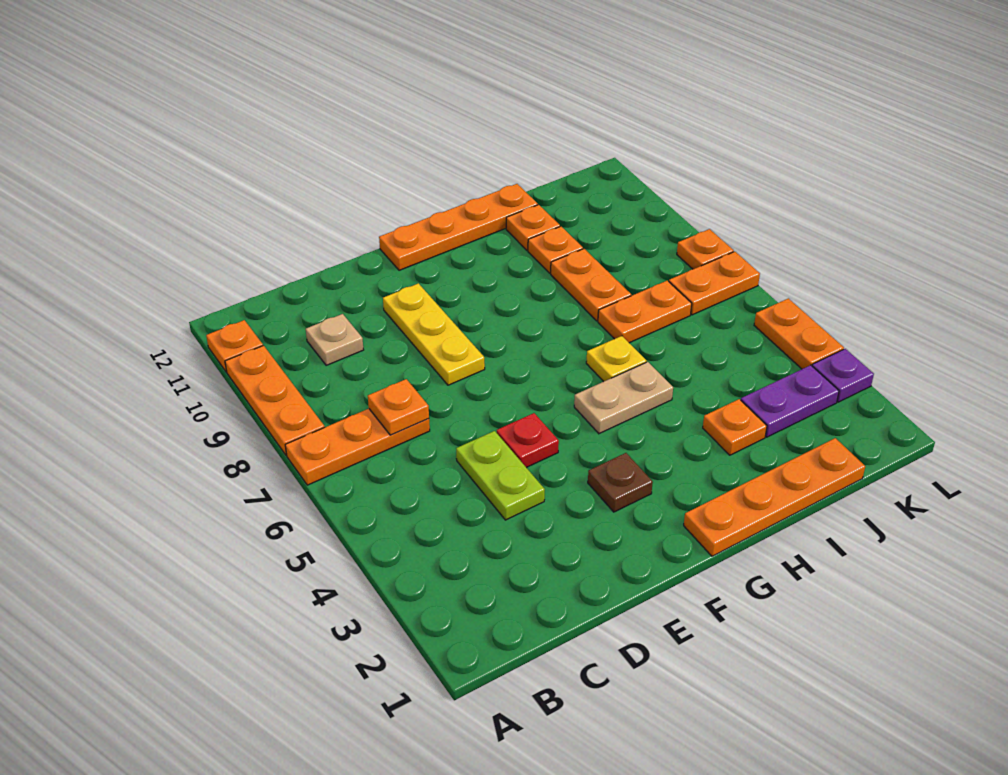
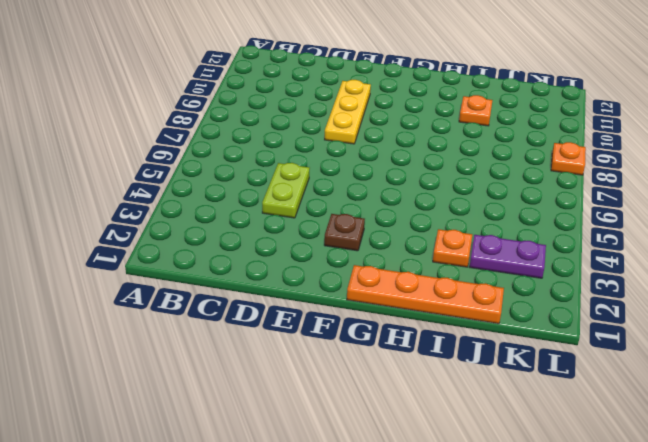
none -> orange plate A7:C7 level 1
none -> orange plate A8:A10 level 1
none -> orange plate A11 level 1

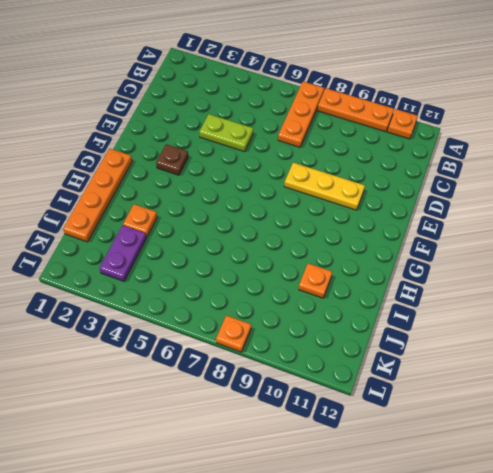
none -> tan plate C10 level 1
none -> red plate E5 level 1
none -> orange plate F12:I12 level 1

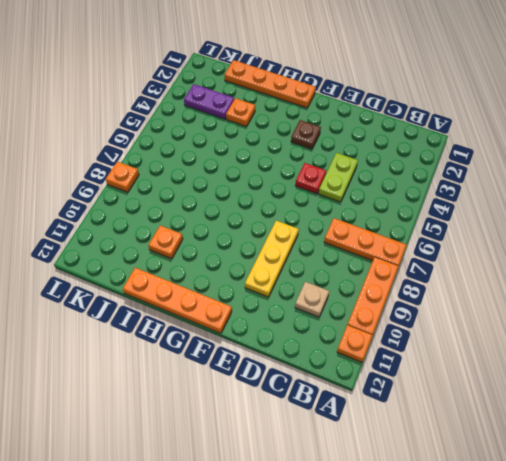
none -> tan plate G5:H5 level 1
none -> yellow plate H6 level 1
none -> orange plate I7:J7 level 1

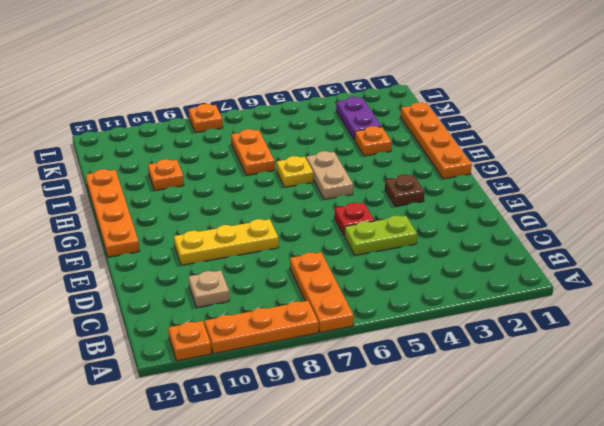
none -> orange plate I8:I9 level 1
none -> orange plate I11 level 1
none -> orange plate K7:L7 level 1

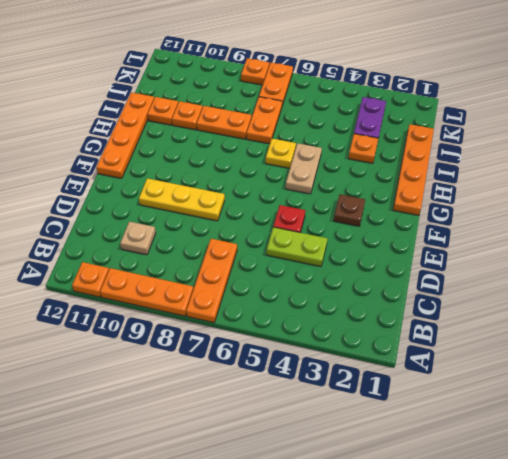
none -> purple plate L3 level 1
none -> orange plate L4:L5 level 1
none -> orange plate C7 level 2

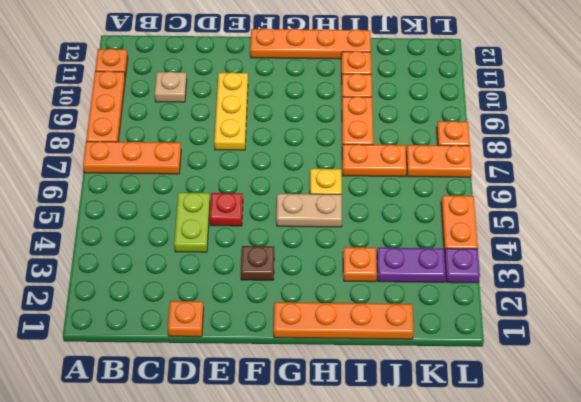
orange plate D1 level 1 -> orange plate C7 level 2

